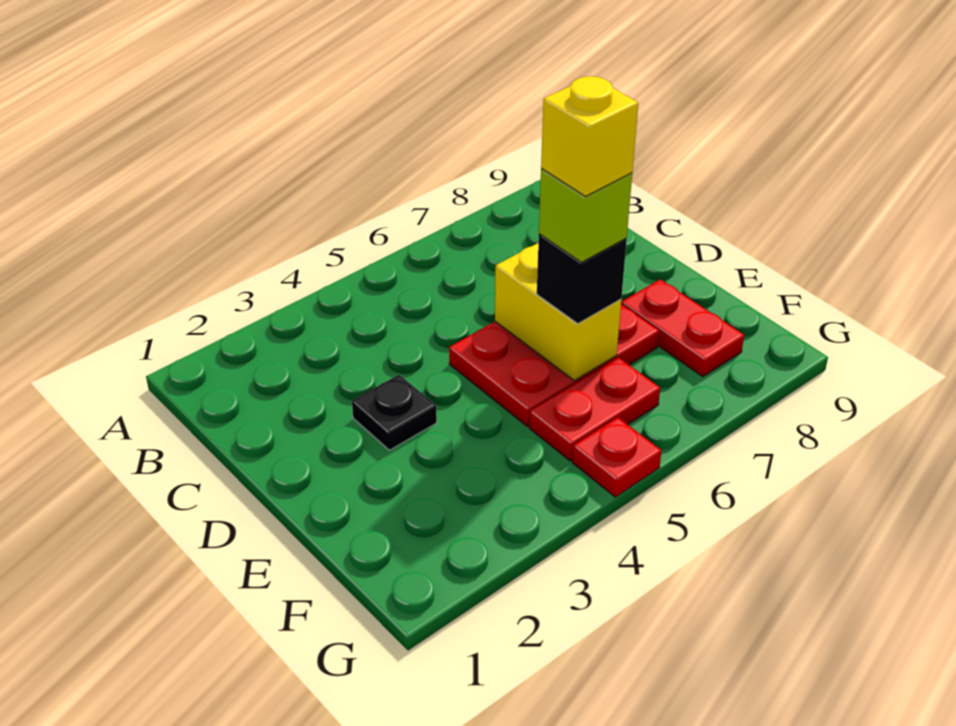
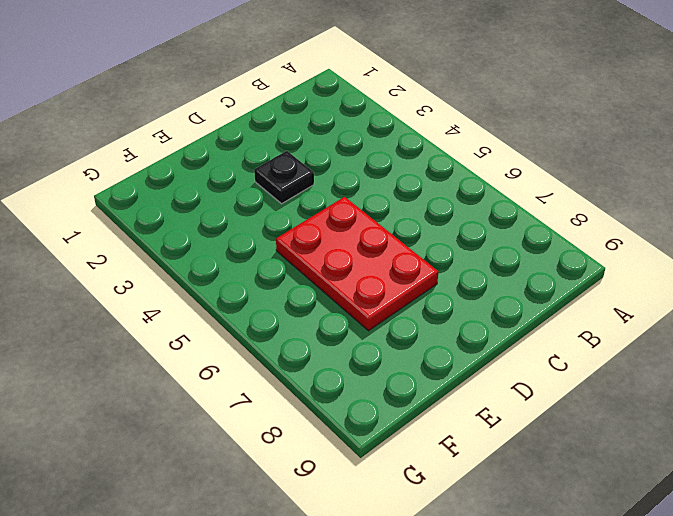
none -> red plate E8:F8 level 1
none -> red plate F5:F6 level 1

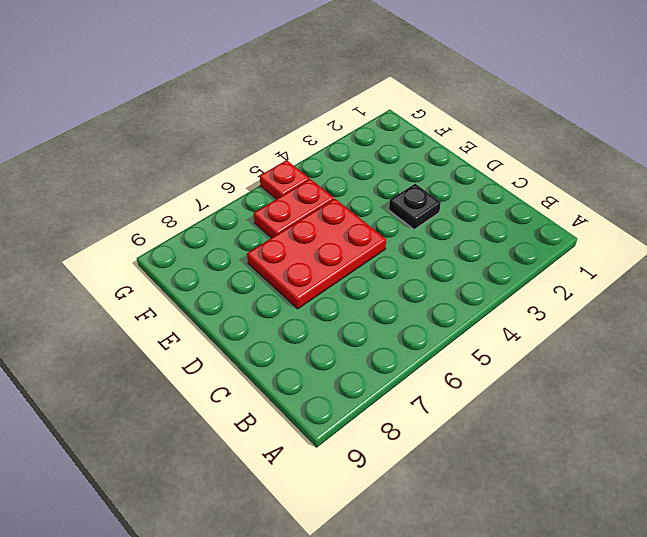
none -> red plate E8:F8 level 1
none -> yellow brick D6:E6 level 2

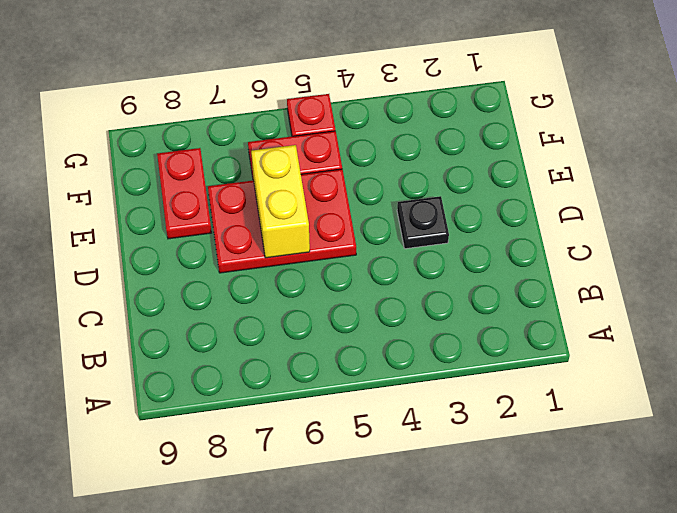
none -> black brick E6 level 3
none -> lime brick E6 level 4

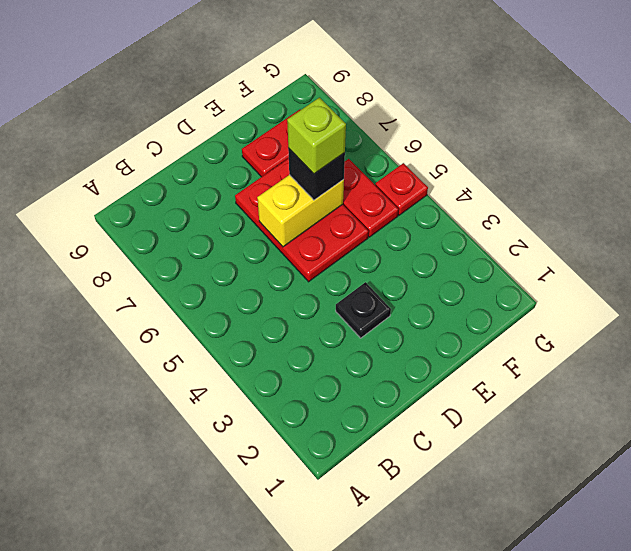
none -> yellow brick E6 level 5

